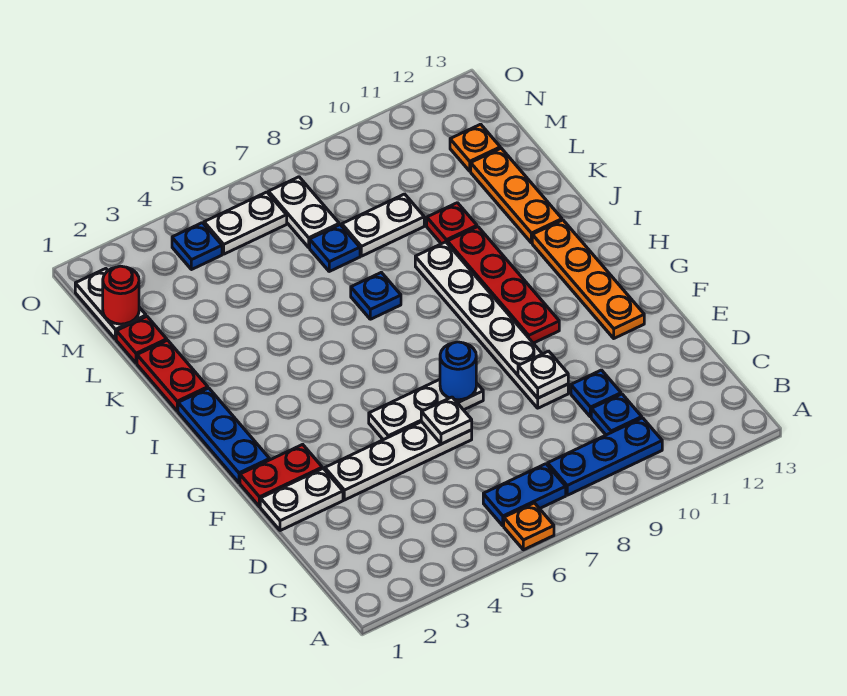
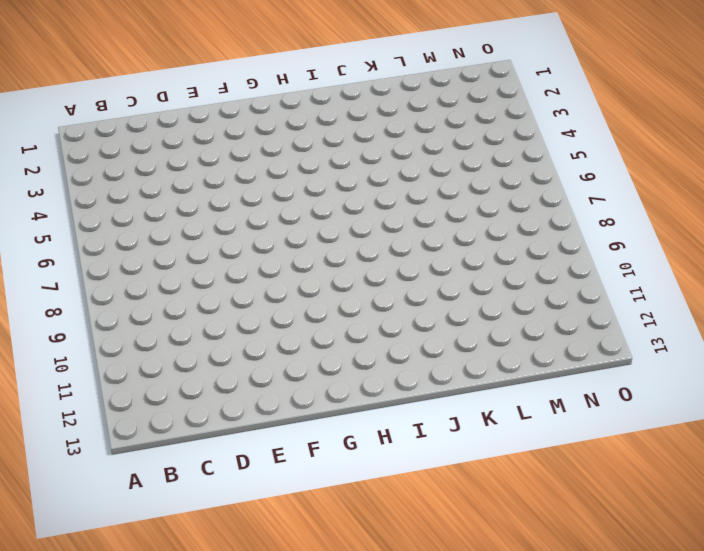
none -> orange plate A6 level 1
none -> blue plate B6:B7 level 1
none -> blue plate B8:B10 level 1

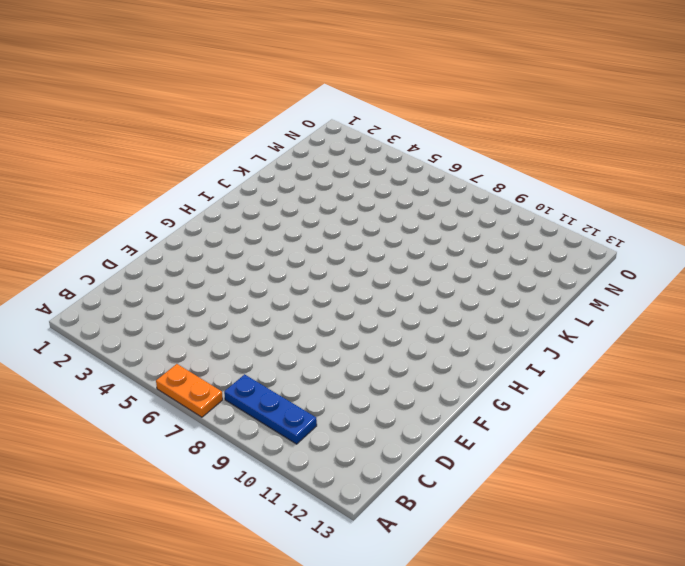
orange plate A6:A7 level 1 -> orange plate A6 level 1
none -> blue plate B6:B7 level 1
none -> blue plate C10 level 1
none -> blue plate D10 level 1

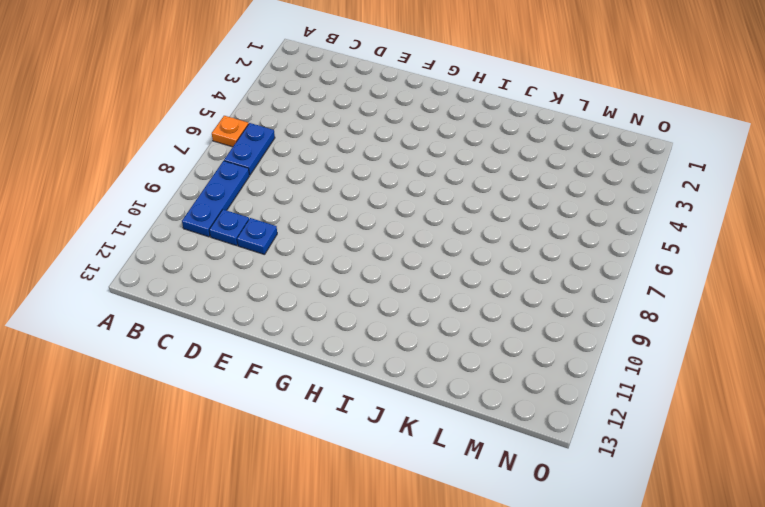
none -> white plate E1:E2 level 1
none -> white plate E3:E6 level 1
none -> white plate E9:J9 level 1

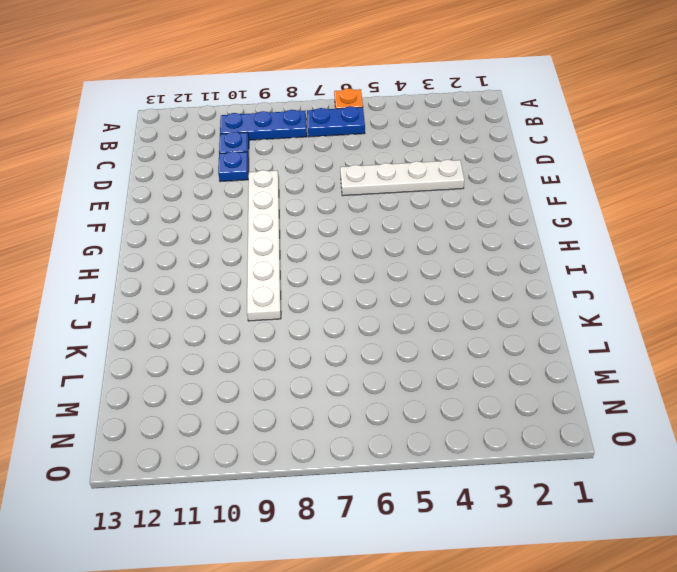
none -> white plate E1:E2 level 1
none -> red plate F1:F2 level 1
none -> white plate F5:F7 level 1

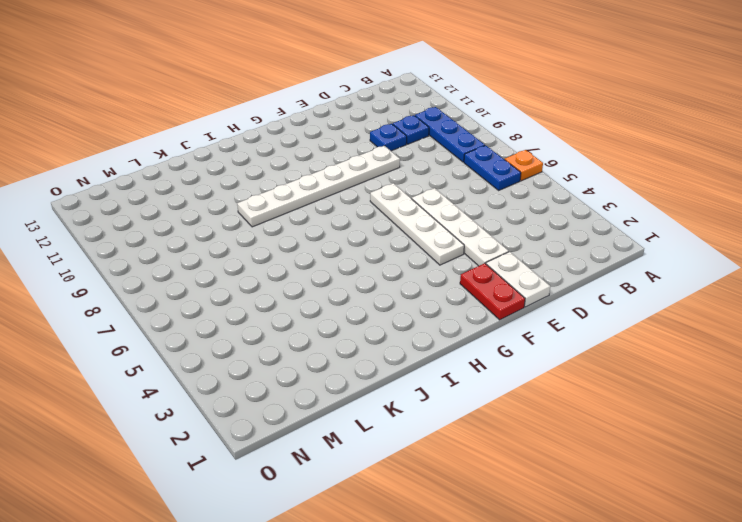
white plate F4:F7 level 1 -> white plate F5:F7 level 1
none -> orange plate F12:I12 level 1
none -> blue plate G1:I1 level 1
none -> red plate G10:J10 level 1

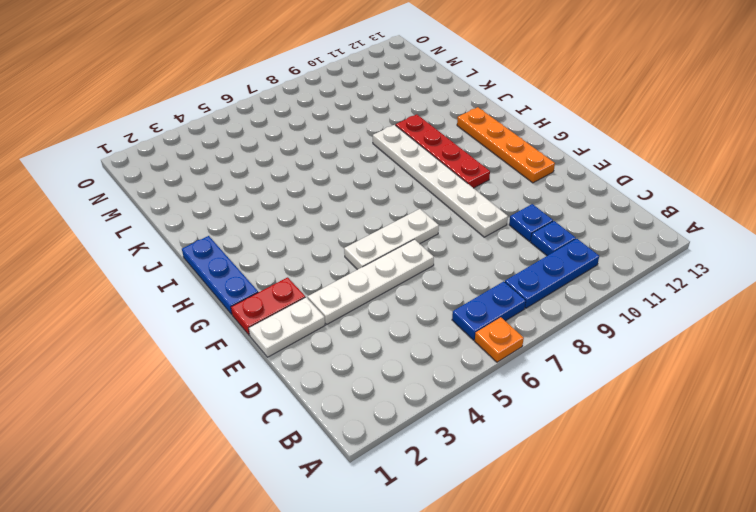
none -> red plate J1:K1 level 1
none -> blue plate J7 level 1
none -> orange plate J12:L12 level 1

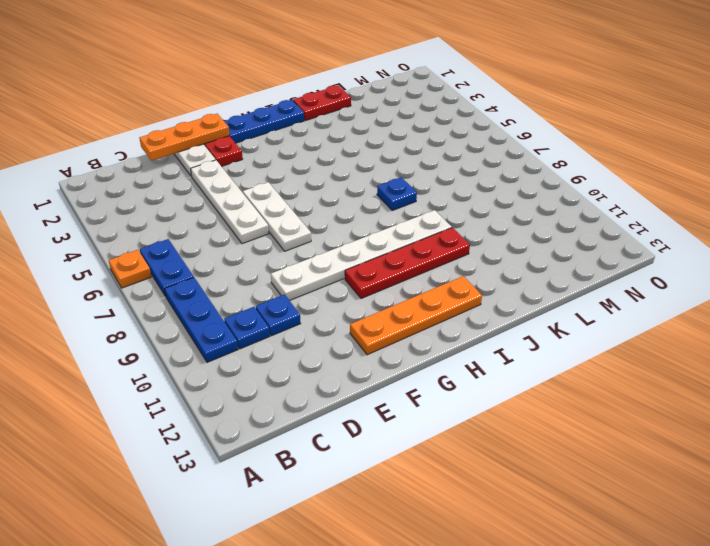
orange plate D1:F1 level 2 -> orange plate J12:L12 level 1
none -> red plate K10 level 1
none -> red plate L1 level 1
none -> blue plate L7 level 1

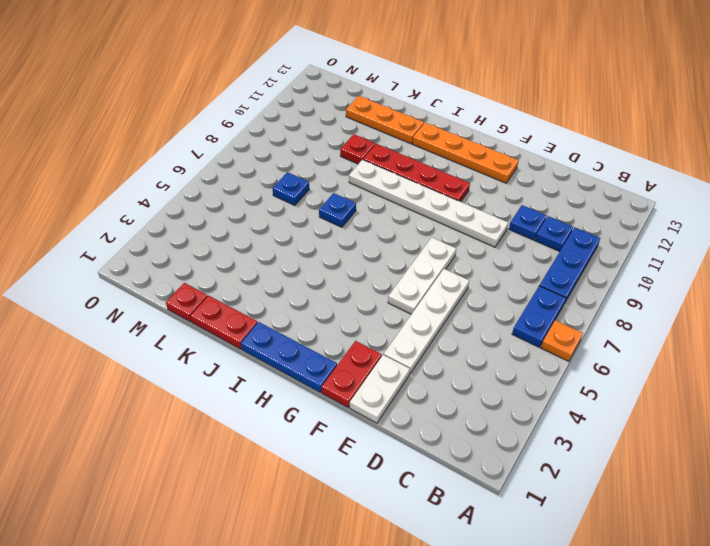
none -> white plate L8:L9 level 1
none -> white plate M1:N1 level 1
none -> white plate M7:N7 level 1

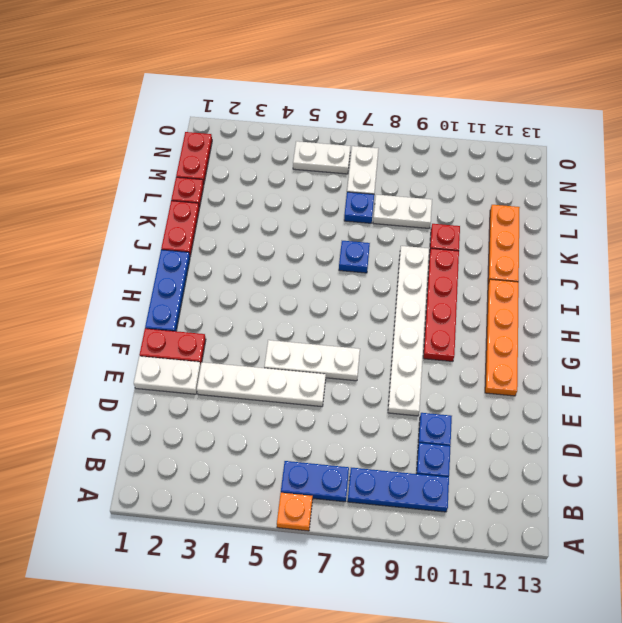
red plate M1:N1 level 1 -> white plate M1:N1 level 1
none -> orange plate M12 level 1
none -> blue plate N4 level 1
none -> white plate E6 level 2

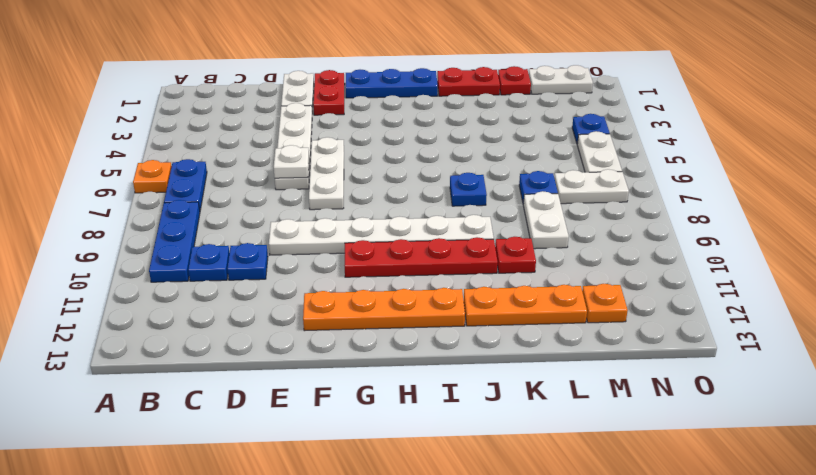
none -> white plate E9 level 2
none -> blue round brick F7 level 2
none -> red round brick M1 level 2

